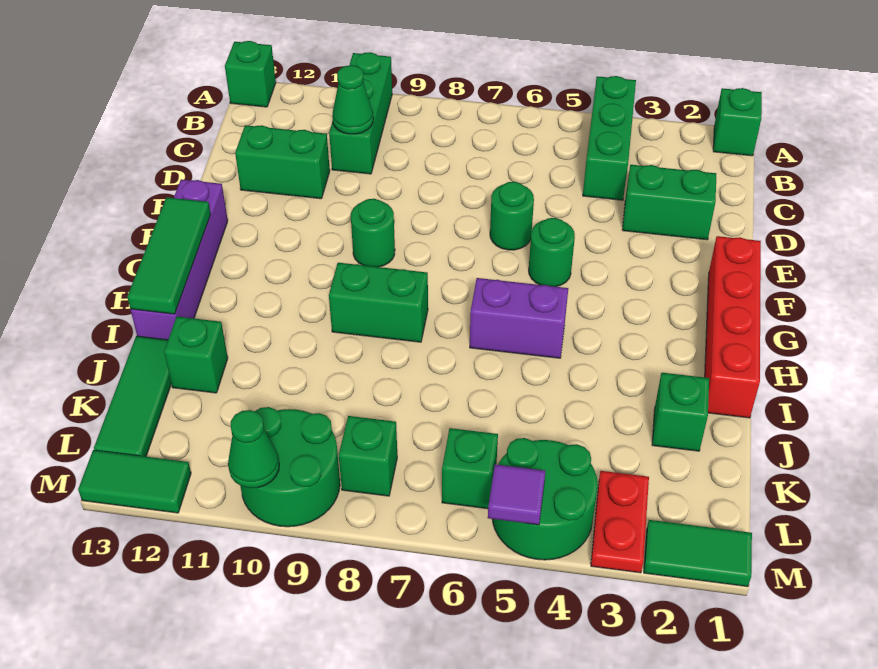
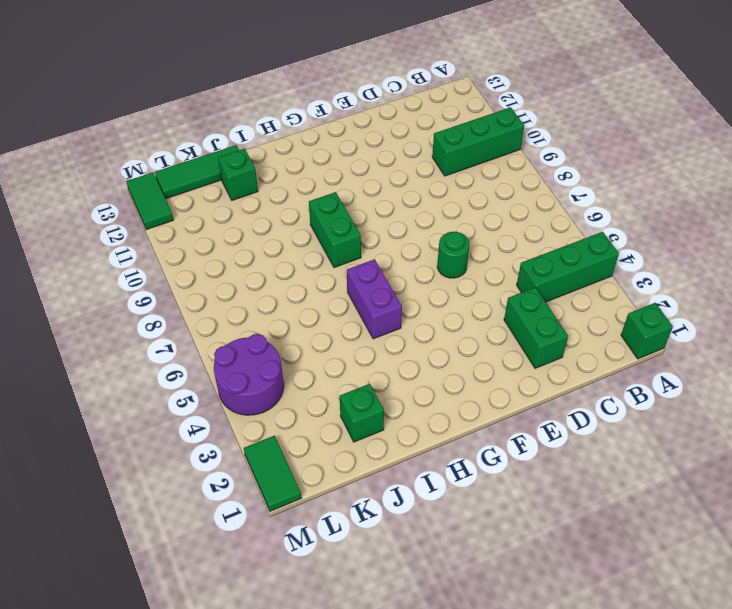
purple round brick L4:M5 level 1 -> green round brick L4:M5 level 1
none -> green brick A13 level 1
none -> green brick D11:D12 level 1
none -> red brick F1:I1 level 1

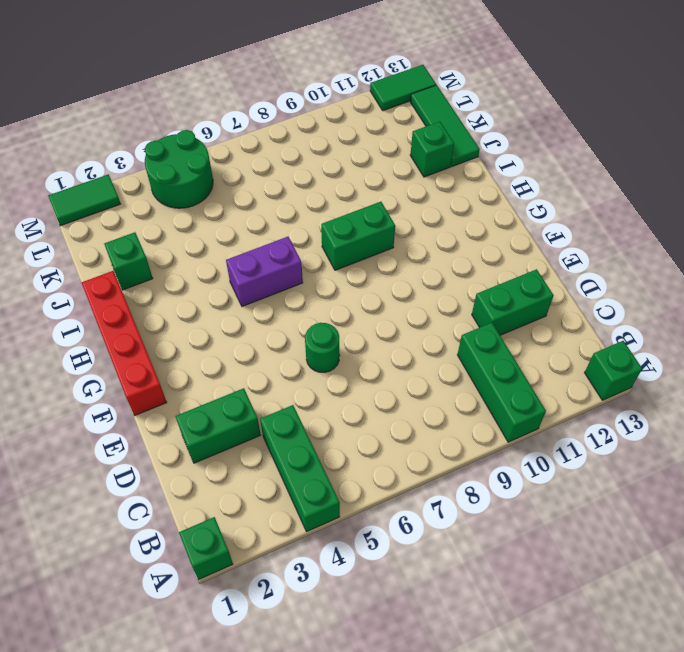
none -> green round brick F5 level 1
none -> green round brick F9 level 1
none -> purple brick F13:I13 level 1

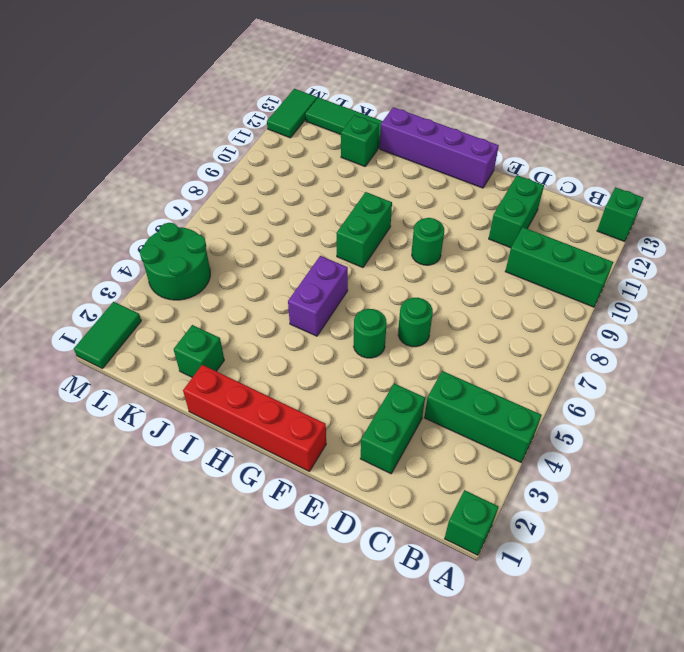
none -> red plate L3:M3 level 1
none -> green brick L6 level 1
none -> green brick L8 level 1

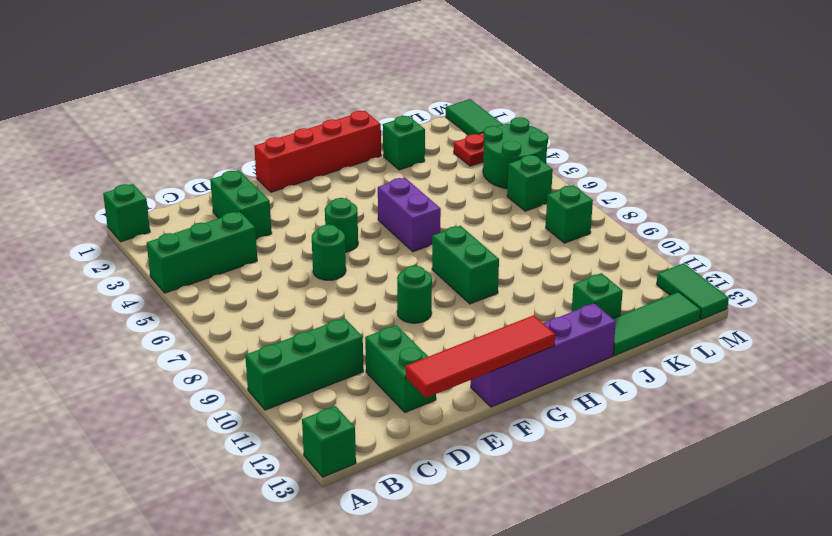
red tile D13:G13 level 2 -> green tile G13:I13 level 2
none -> green round brick L9:M10 level 1
none -> green cone C10 level 2
none -> purple tile M5 level 2

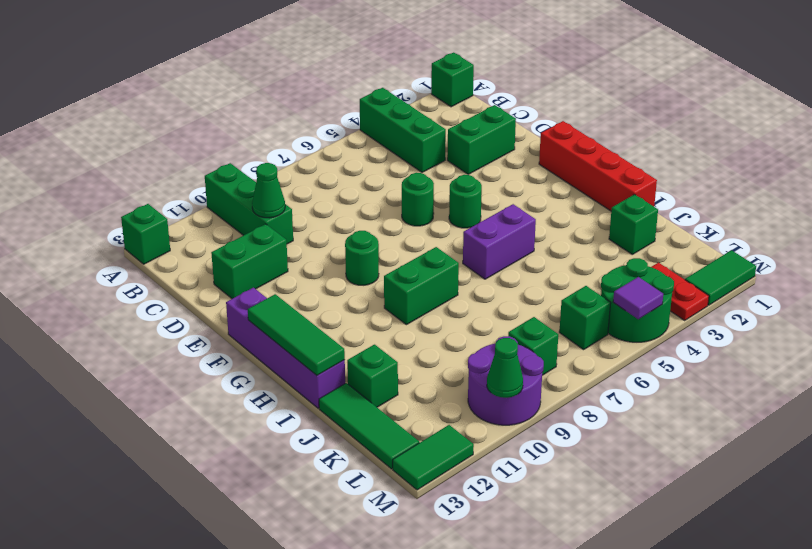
purple round brick L9:M10 level 1 -> green round brick L9:M10 level 1

